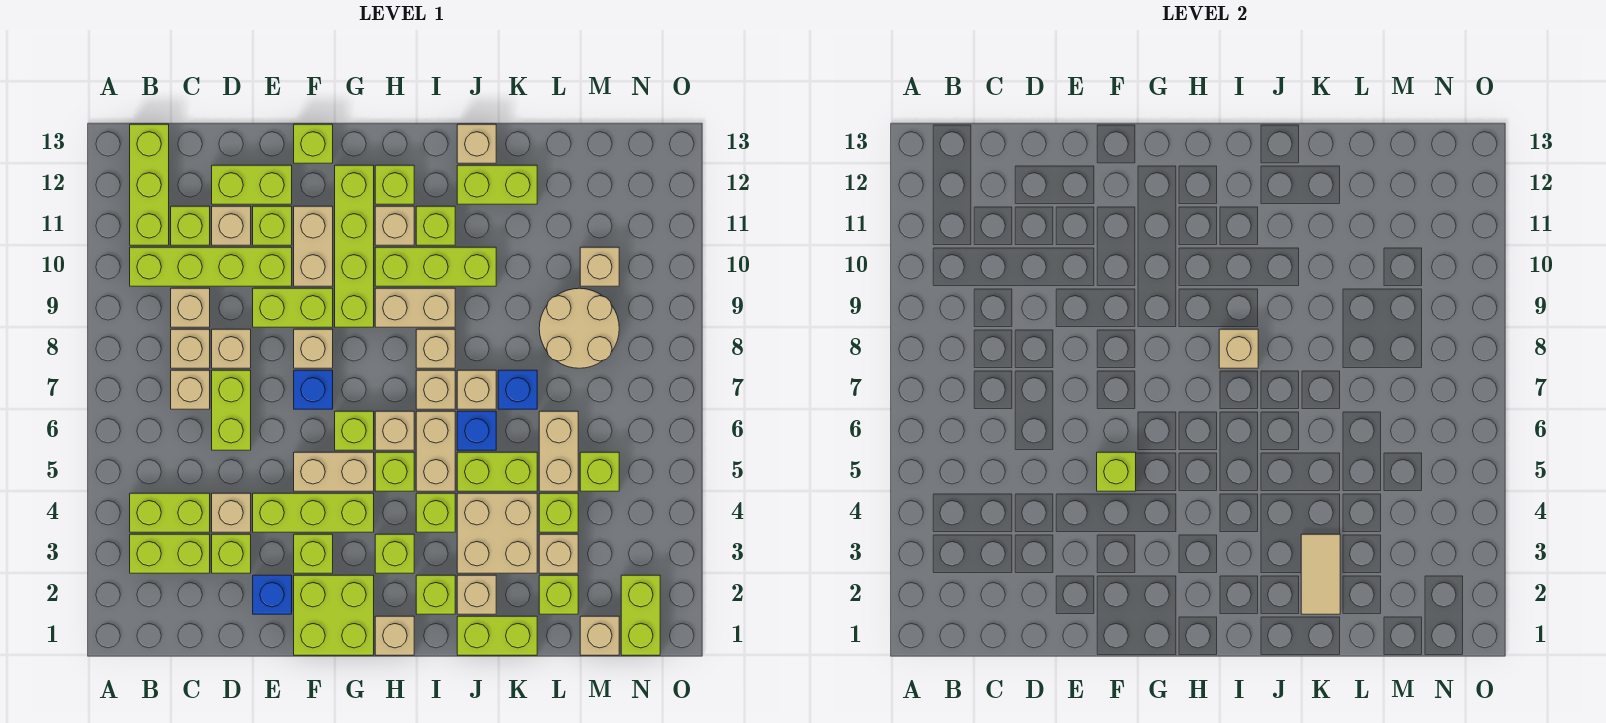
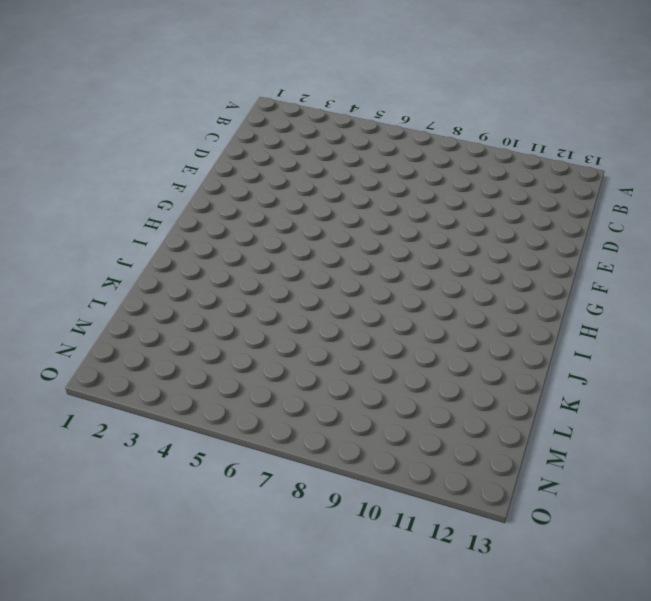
none -> lime brick B3:C3 level 1
none -> lime brick B4:C4 level 1
none -> lime brick B10:E10 level 1
none -> lime brick B11:B13 level 1

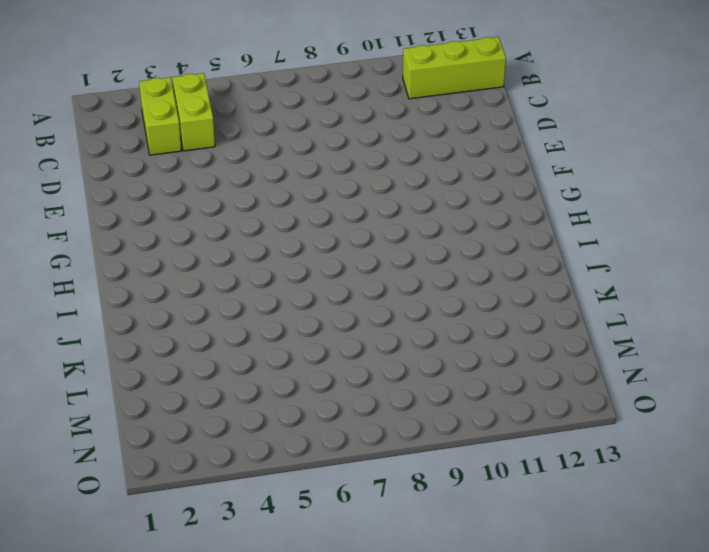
none -> lime brick B10:E10 level 1
none -> tan brick C7 level 1
none -> tan brick C8 level 1
none -> tan brick C9 level 1

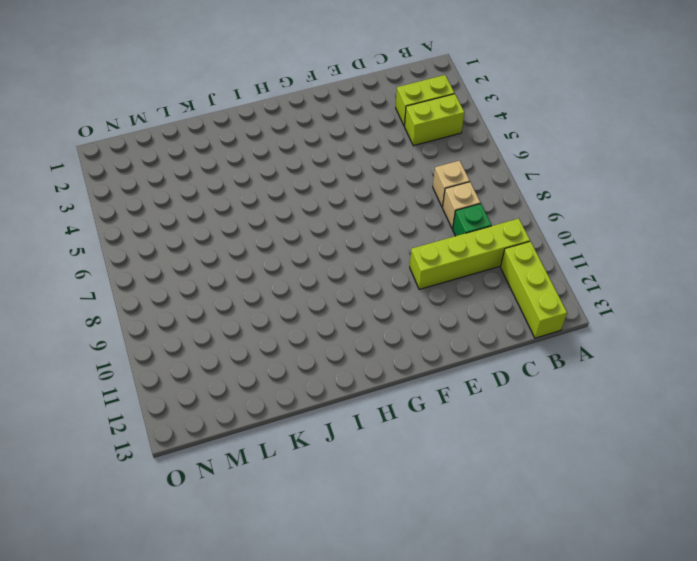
green brick C9 level 1 -> tan brick C9 level 1
none -> lime brick C11 level 1
none -> lime brick D3 level 1
none -> tan brick D4 level 1
none -> lime brick D6:D7 level 1

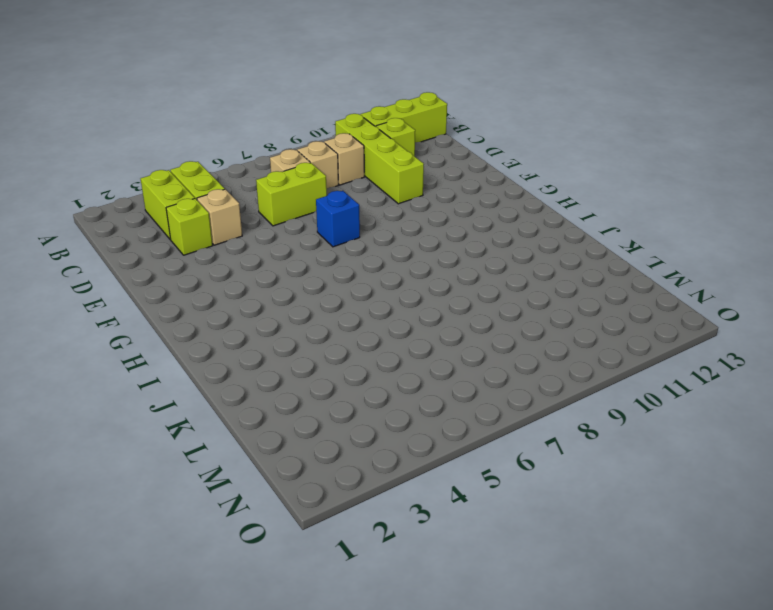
none -> tan brick D8 level 1
none -> tan brick D11 level 1
none -> lime brick D12:E12 level 1
none -> blue brick E2 level 1

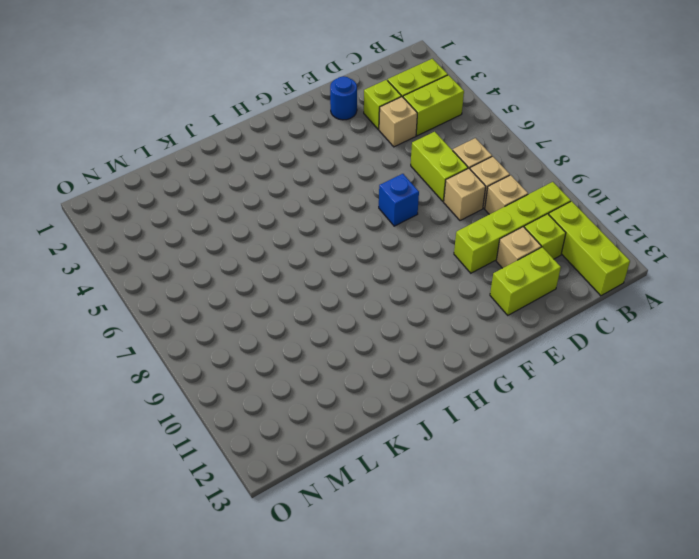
blue round brick E2 level 1 -> blue brick E2 level 1
none -> lime brick E4:G4 level 1
none -> lime brick E9:F9 level 1
none -> lime brick E11 level 1
none -> lime brick F1:G2 level 1

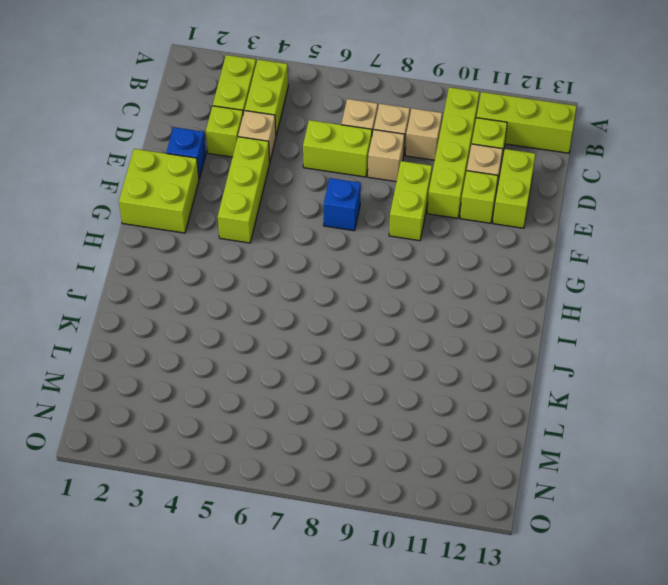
none -> lime brick F3 level 1
none -> tan brick F5:G5 level 1
none -> tan brick F8 level 1
none -> tan brick F10:F11 level 1

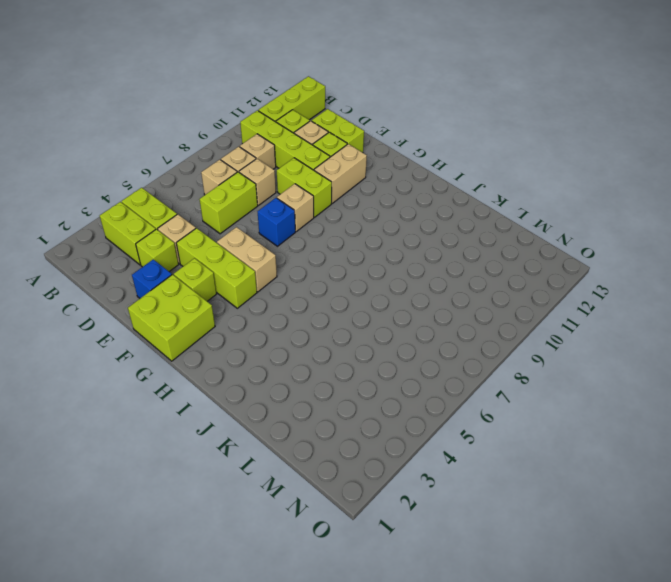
none -> lime brick F13 level 1
none -> lime brick G6 level 1
none -> lime brick G9:G12 level 1
none -> tan brick H1 level 1

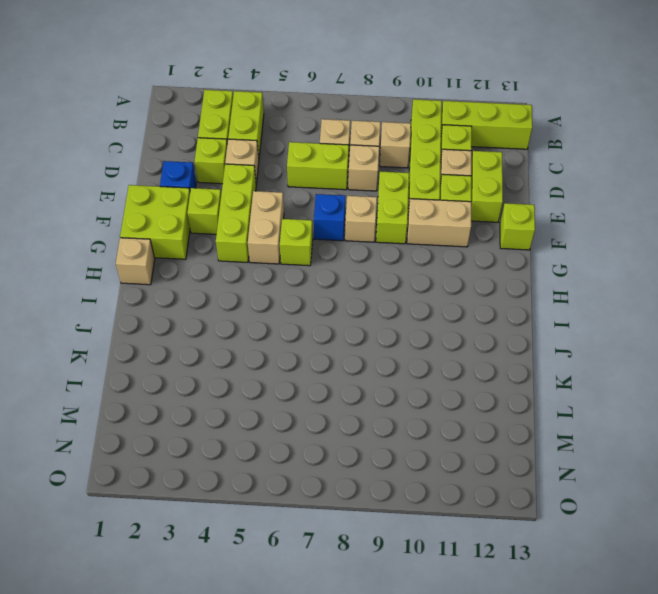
none -> lime brick G9:G12 level 1
none -> lime brick H3 level 1
none -> lime brick H5 level 1
none -> tan brick H6 level 1

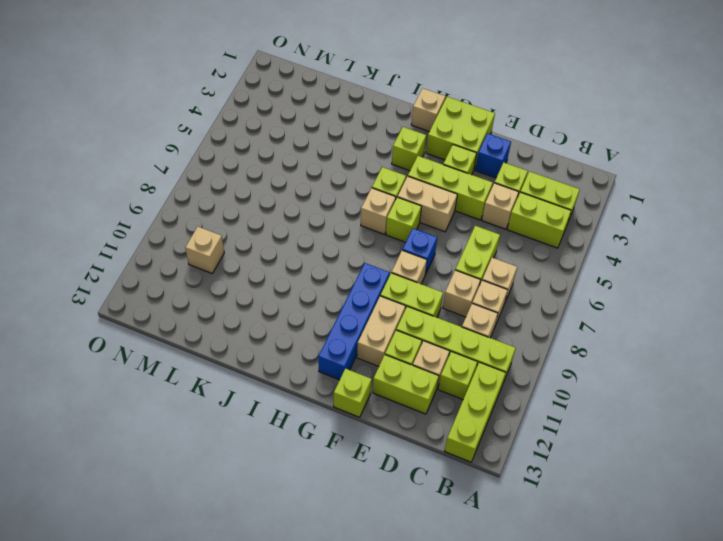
blue brick G9:G12 level 1 -> lime brick G9:G12 level 1
none -> tan brick H9:I9 level 1
none -> lime brick H10:J10 level 1
none -> tan brick H11 level 1
none -> lime brick H12 level 1

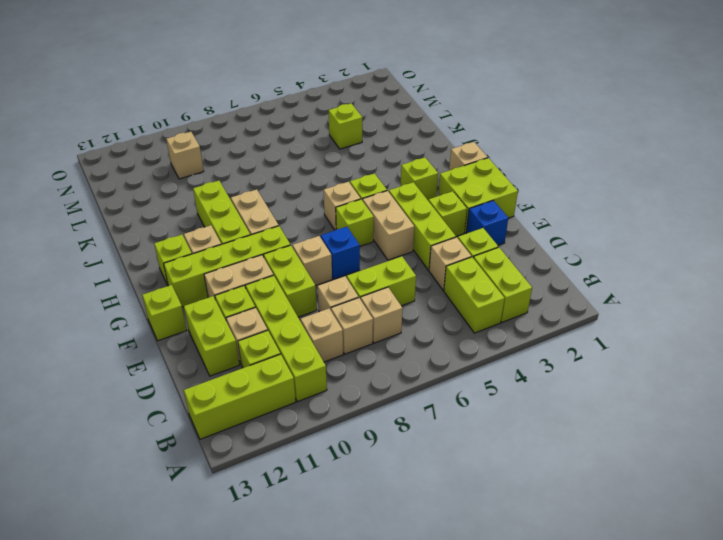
none -> lime brick I2 level 1
none -> lime brick I4 level 1
none -> tan brick I5:I6 level 1
none -> tan brick I7 level 1

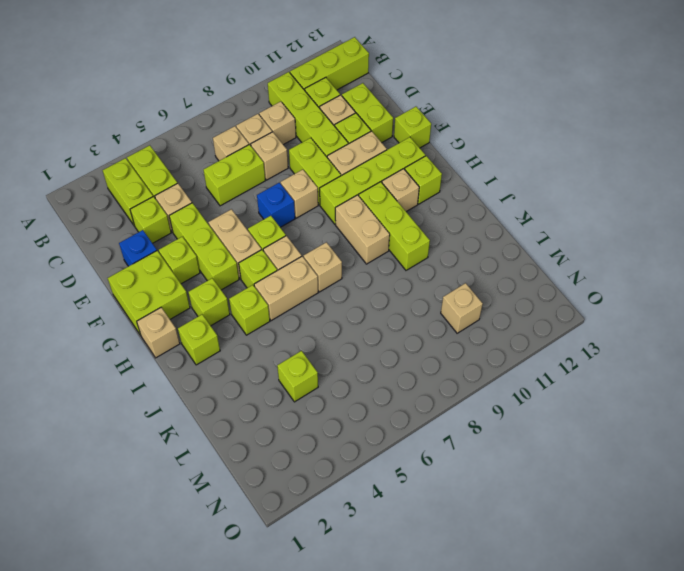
none -> tan brick I8 level 1
none -> lime brick I11 level 1
none -> lime brick J1:K1 level 1
none -> tan brick J2 level 1

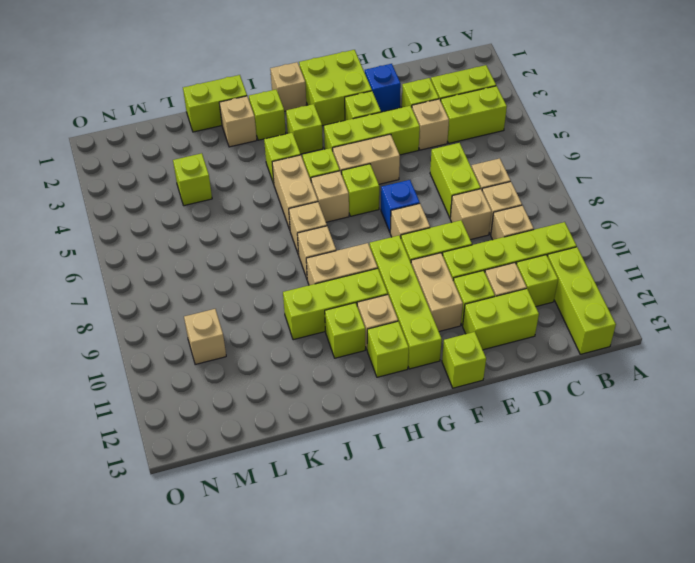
none -> tan brick J3:K4 level 1
none -> lime brick J5:K5 level 1
none -> blue brick J6 level 1
none -> tan brick J7 level 1

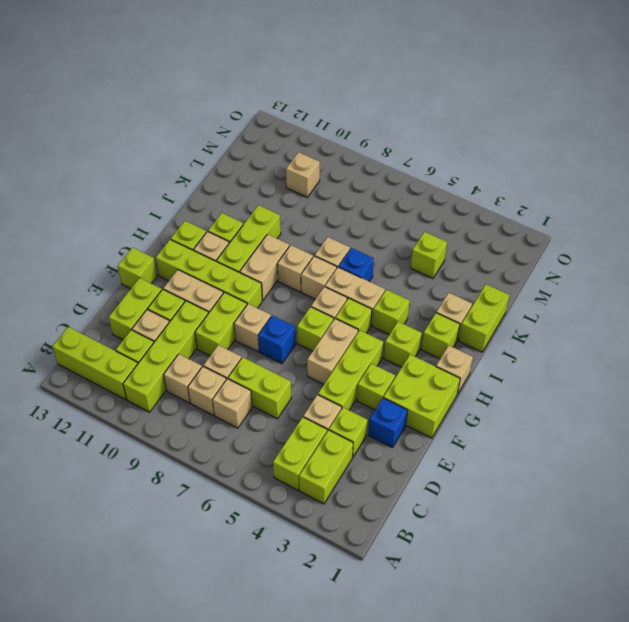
none -> tan brick J3:K4 level 1
none -> lime brick J5:K5 level 1
none -> lime brick J12:K12 level 1
none -> tan brick J13 level 1

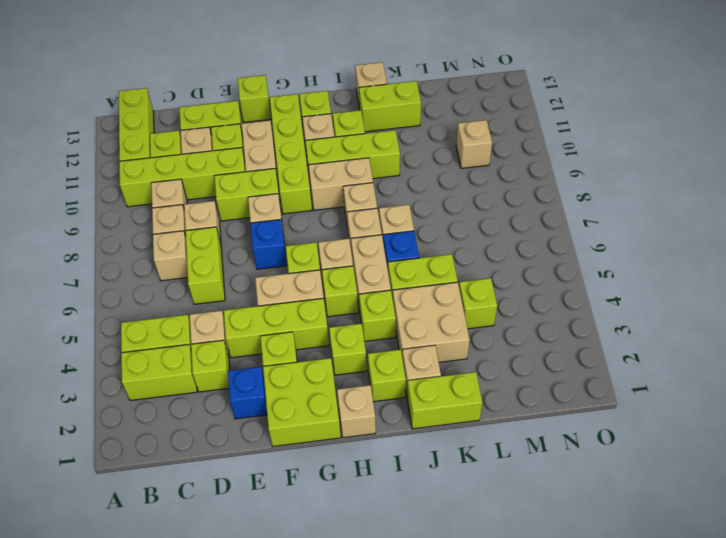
none -> blue brick K7 level 1
none -> lime brick L2 level 1
none -> tan brick L3 level 1
none -> tan brick L5:L6 level 1

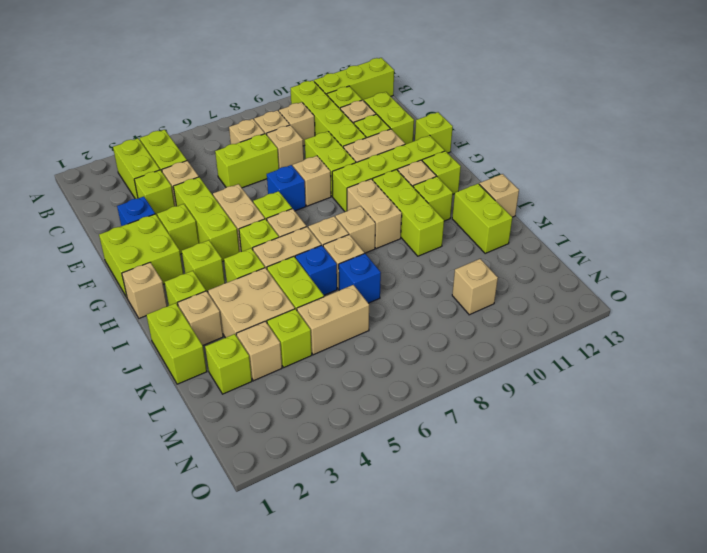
none -> tan round brick L8:M9 level 1
none -> tan brick M1 level 1
none -> lime brick M5 level 1
none -> lime brick N1:N2 level 1

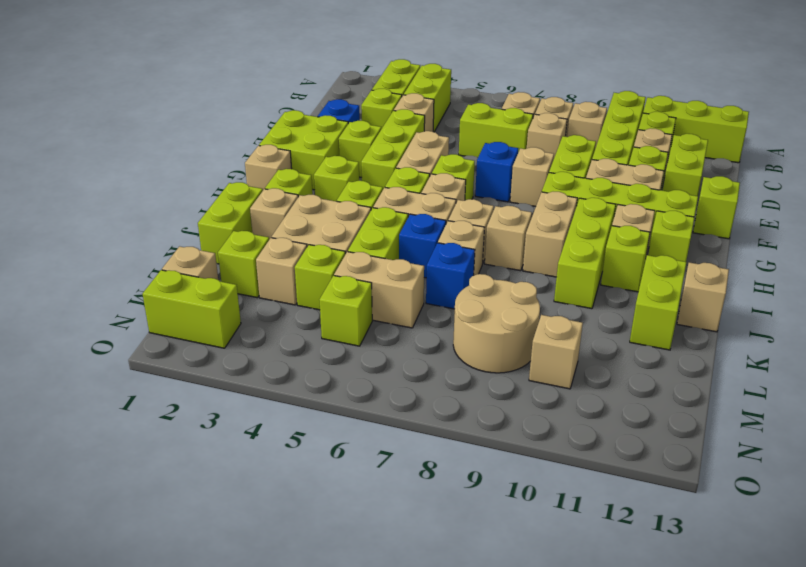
none -> lime brick F5 level 2
none -> tan brick I8 level 2
none -> tan tile K2:K3 level 2

